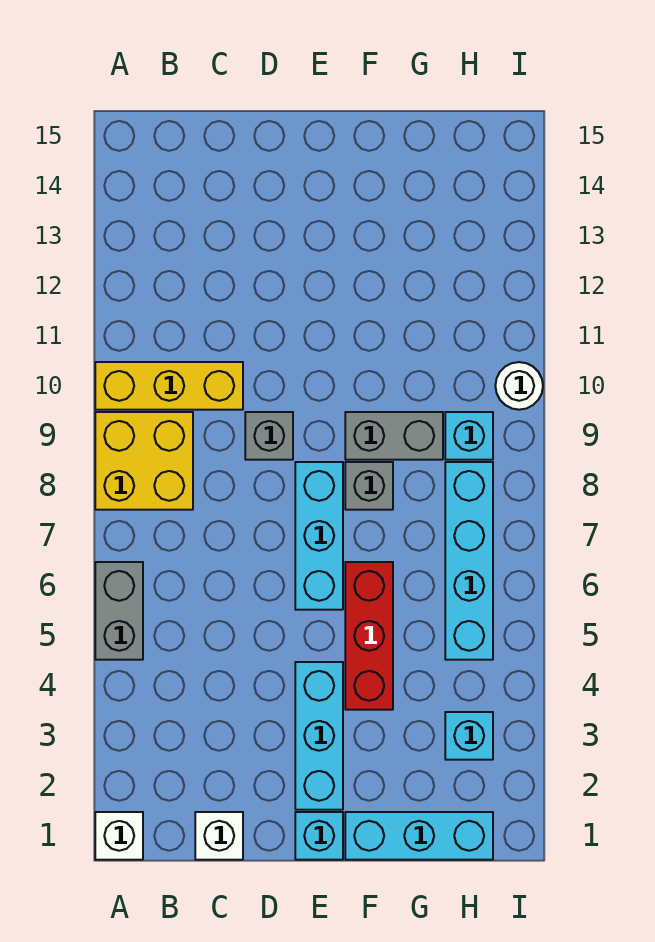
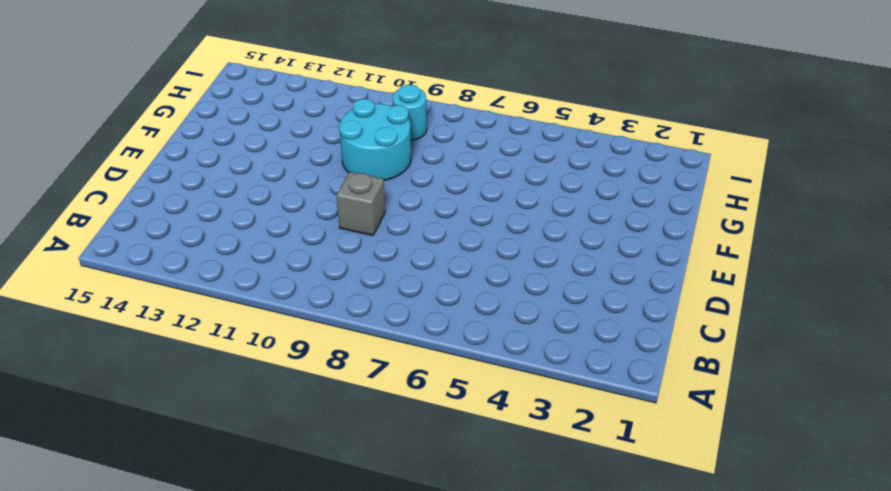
cyan round brick F9:G10 level 1 -> grey brick F9:G9 level 1
cyan round brick H9 level 1 -> cyan brick H9 level 1
none -> white brick A1 level 1
none -> grey brick A5:A6 level 1
none -> yellow brick A8:B9 level 1

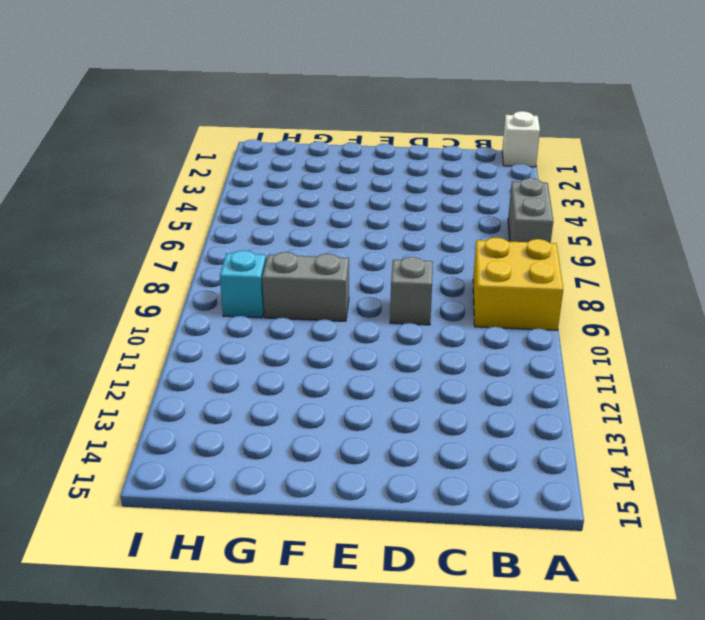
none -> yellow brick A10:C10 level 1
none -> white brick C1 level 1
none -> cyan brick E1 level 1

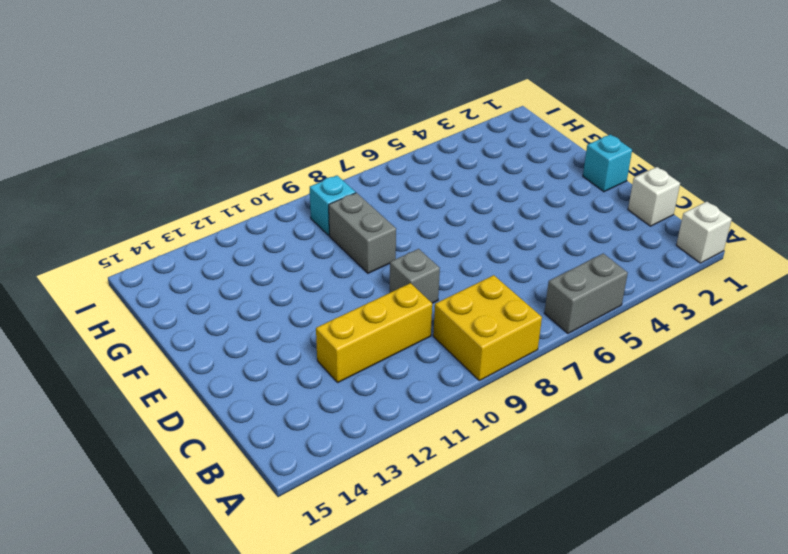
yellow brick C10:C12 level 1 -> yellow brick A10:C10 level 1
none -> cyan brick E2:E4 level 1
none -> cyan brick E6:E8 level 1
none -> cyan brick F1:H1 level 1

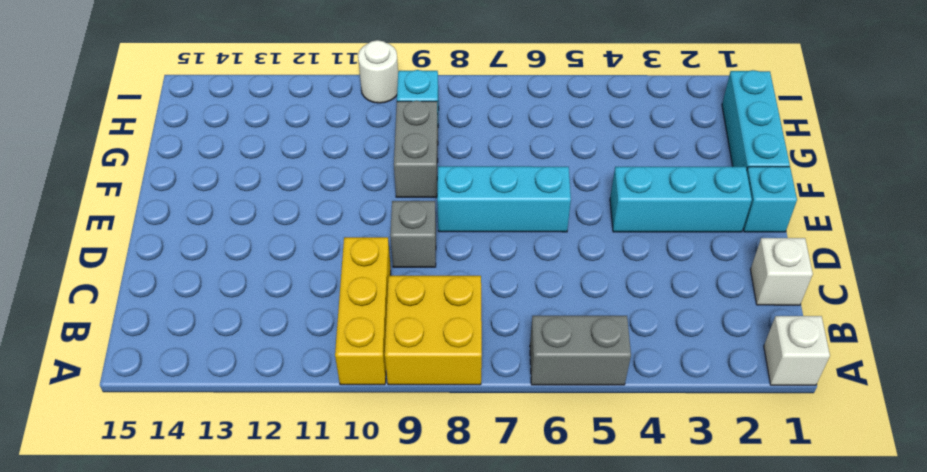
none -> red brick F4:F6 level 1
none -> grey brick F8 level 1
none -> cyan brick H3 level 1

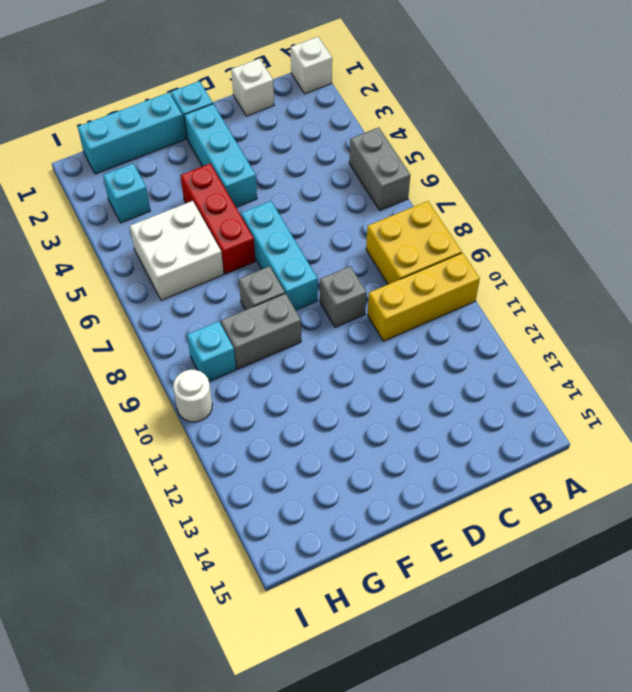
white brick G5:H6 level 1 -> cyan brick H5:H8 level 1

